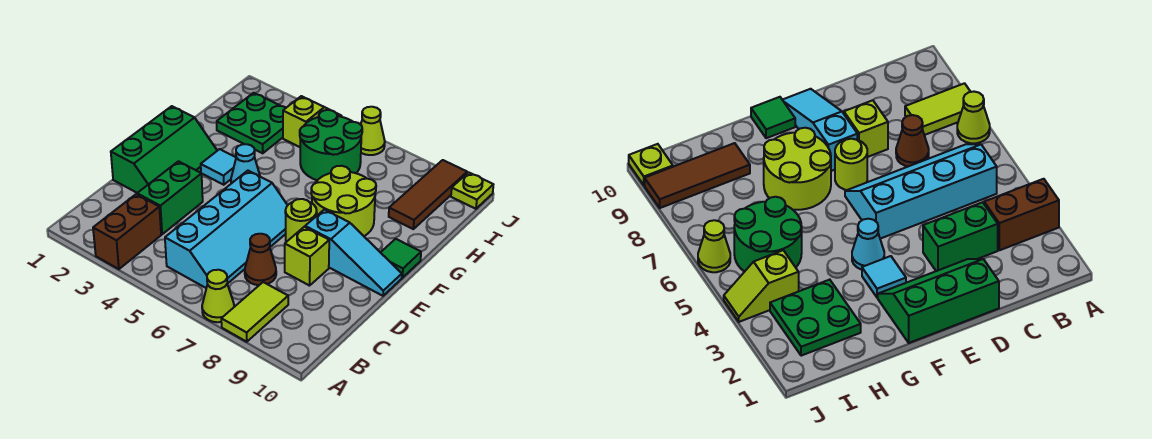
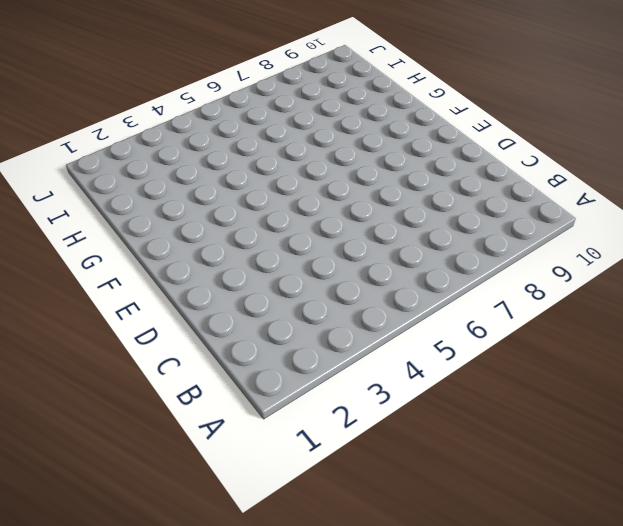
none -> brown brick A3:B3 level 1
none -> lime cone A7 level 1
none -> lime tile A8:B8 level 1

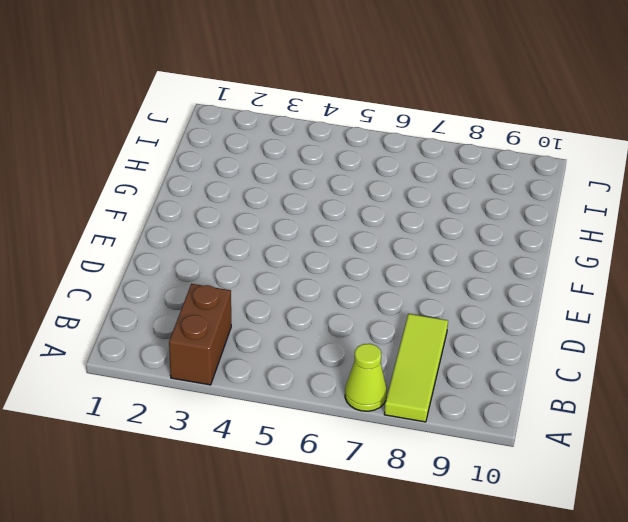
lime tile A8:C8 level 1 -> lime tile A8:B8 level 1
none -> cyan slope B5:E6 level 1 top 5
none -> green brick C3:D3 level 1
none -> brown cone C7 level 1

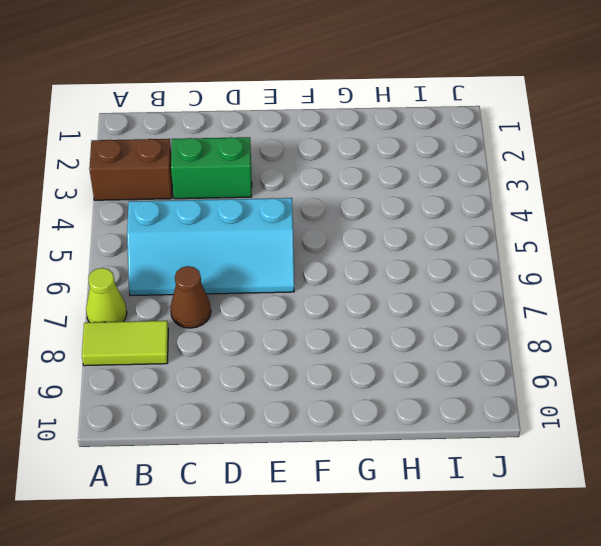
none -> green slope D1:F2 level 1 top 1
none -> lime brick D8 level 1
none -> lime round brick E7 level 1

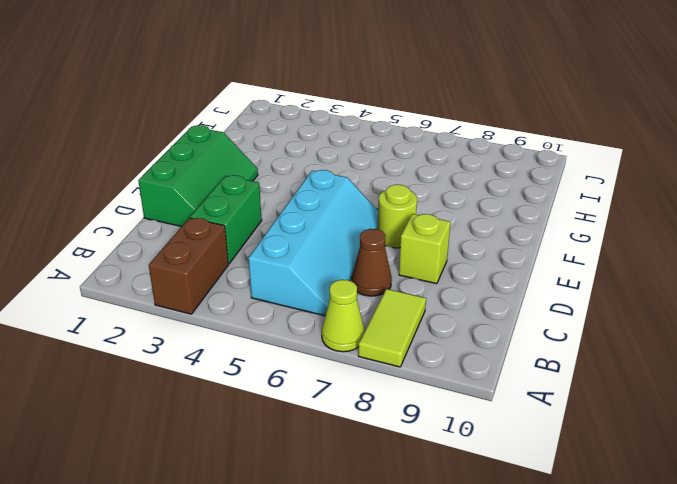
none -> cyan slope E8:E10 level 1 top 8
none -> cyan tile F3 level 1
none -> cyan cone F4 level 1

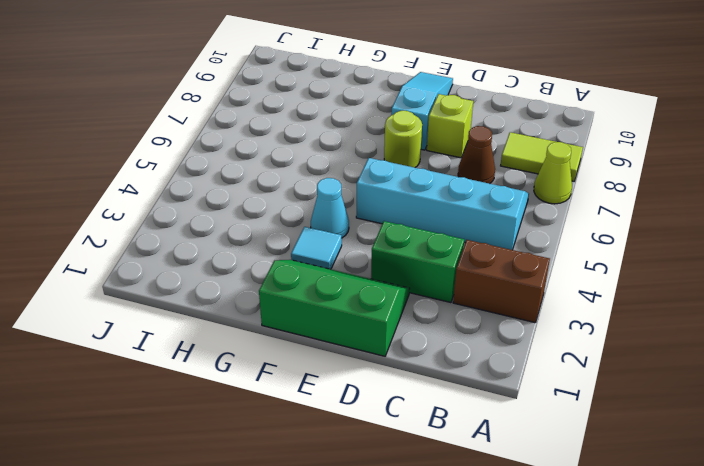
none -> lime round brick F7:G8 level 1
none -> green tile F10 level 1
none -> green plate H2:I3 level 1

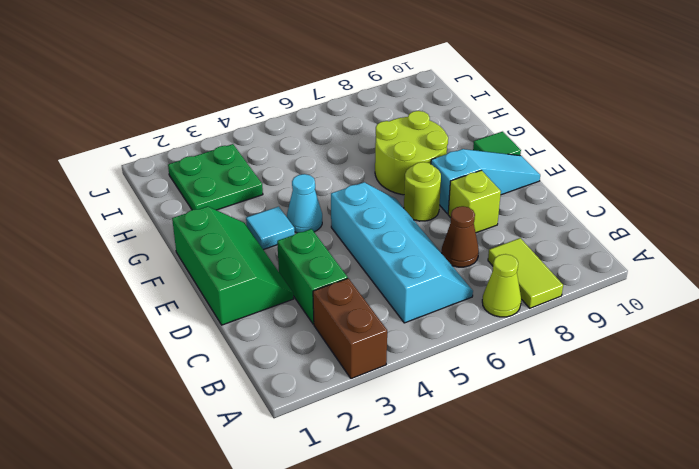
none -> green round brick H5:I6 level 1
none -> brown tile H9:J9 level 1
none -> lime slope I4:J4 level 1 top I

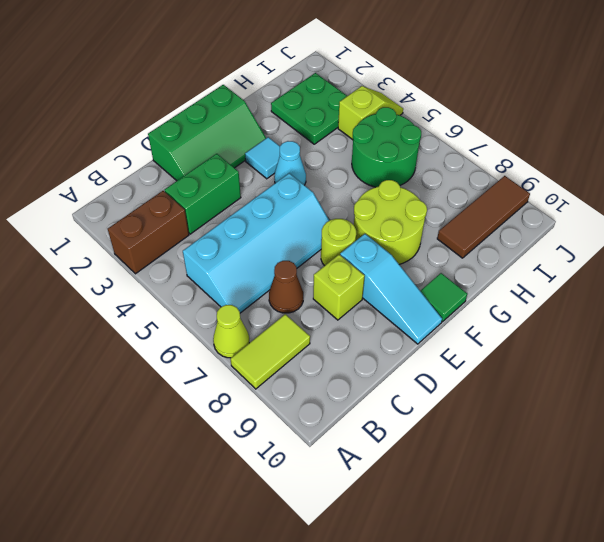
none -> lime cone J6 level 1
none -> lime plate J10 level 1

